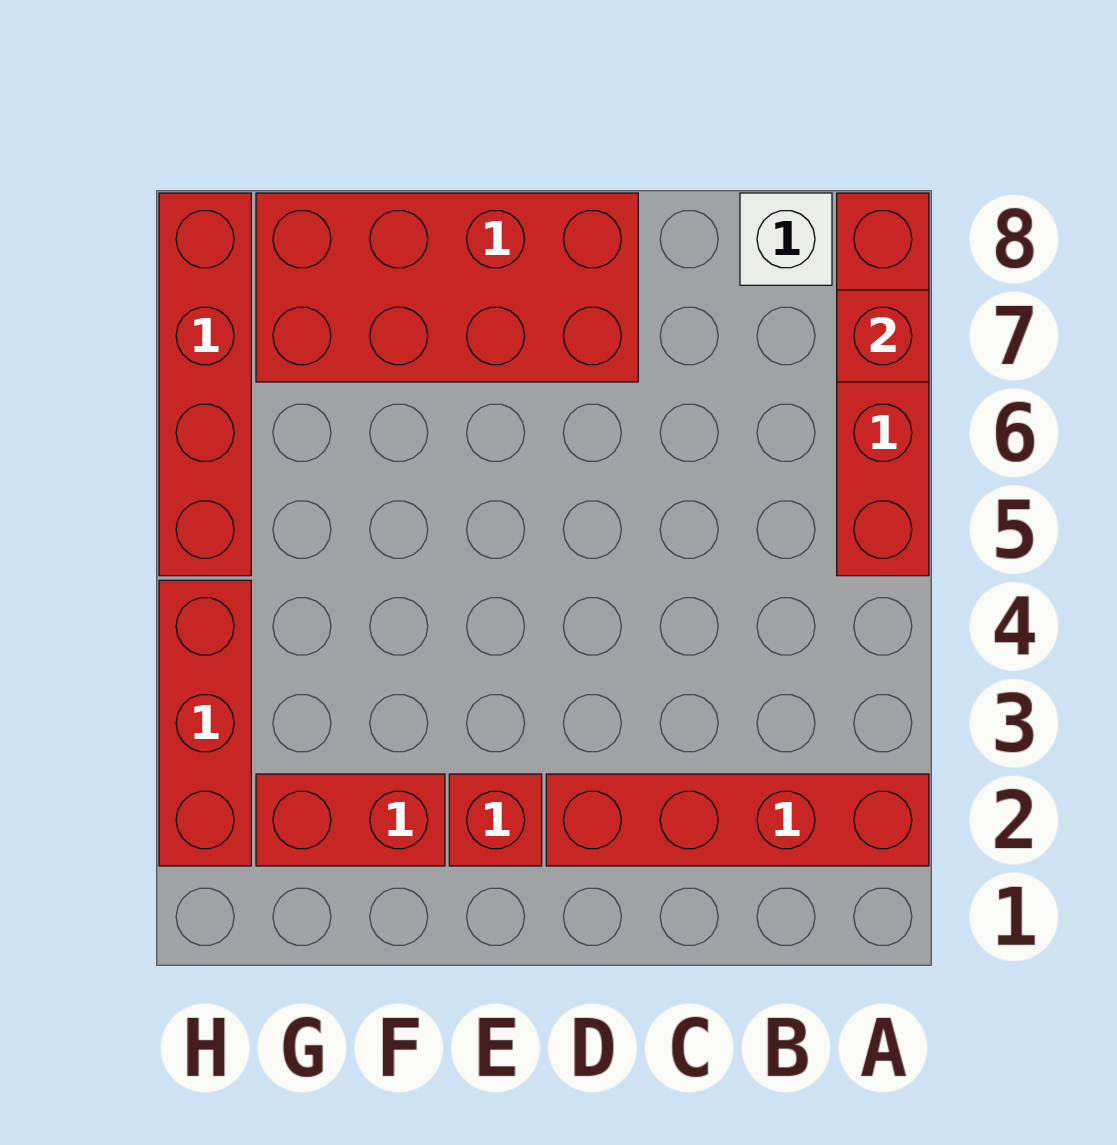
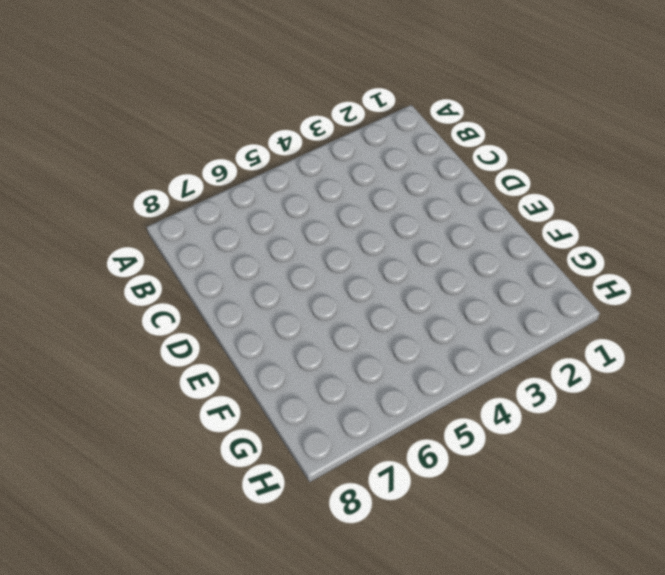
none -> red brick A2:D2 level 1
none -> red brick A5:A8 level 1

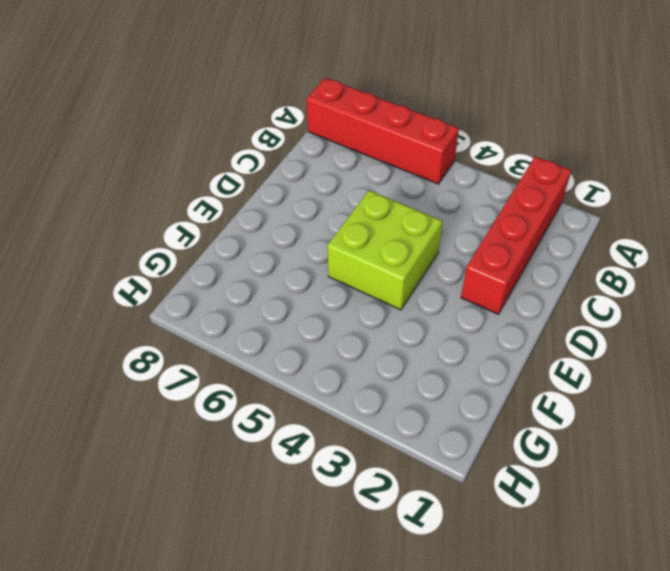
lime brick D4:E5 level 1 -> none
none -> white brick B8 level 1
none -> red brick D7:G8 level 1

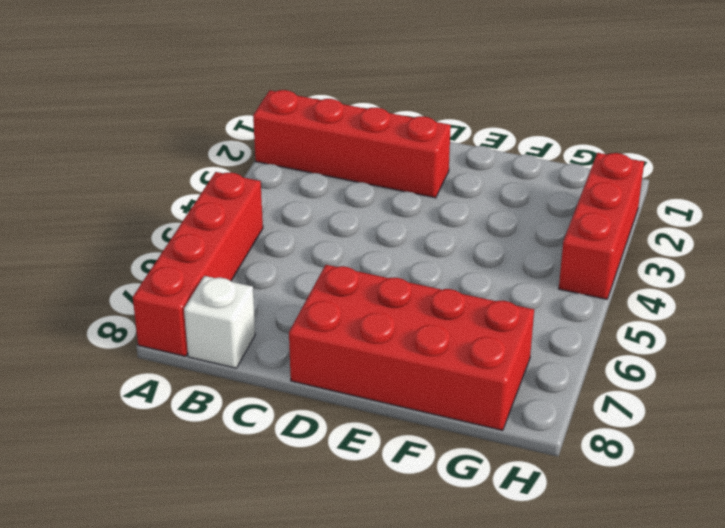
none -> red brick E2 level 1
none -> red brick F2:G2 level 1

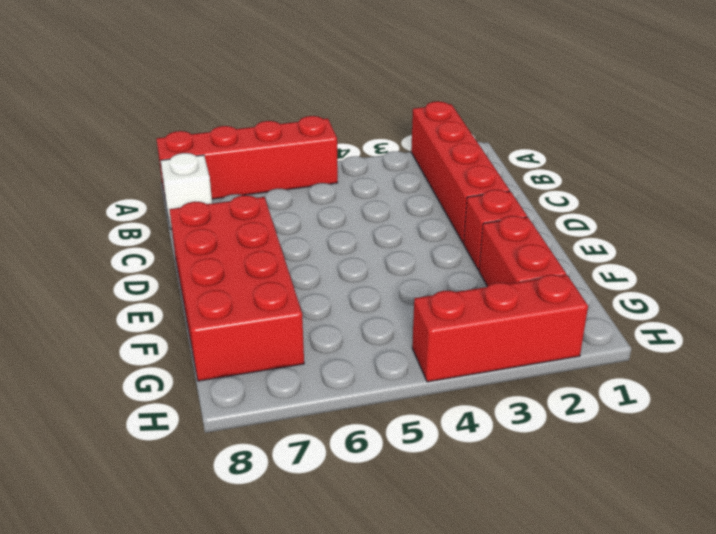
none -> red brick H5:H8 level 1
none -> red brick A7 level 2

